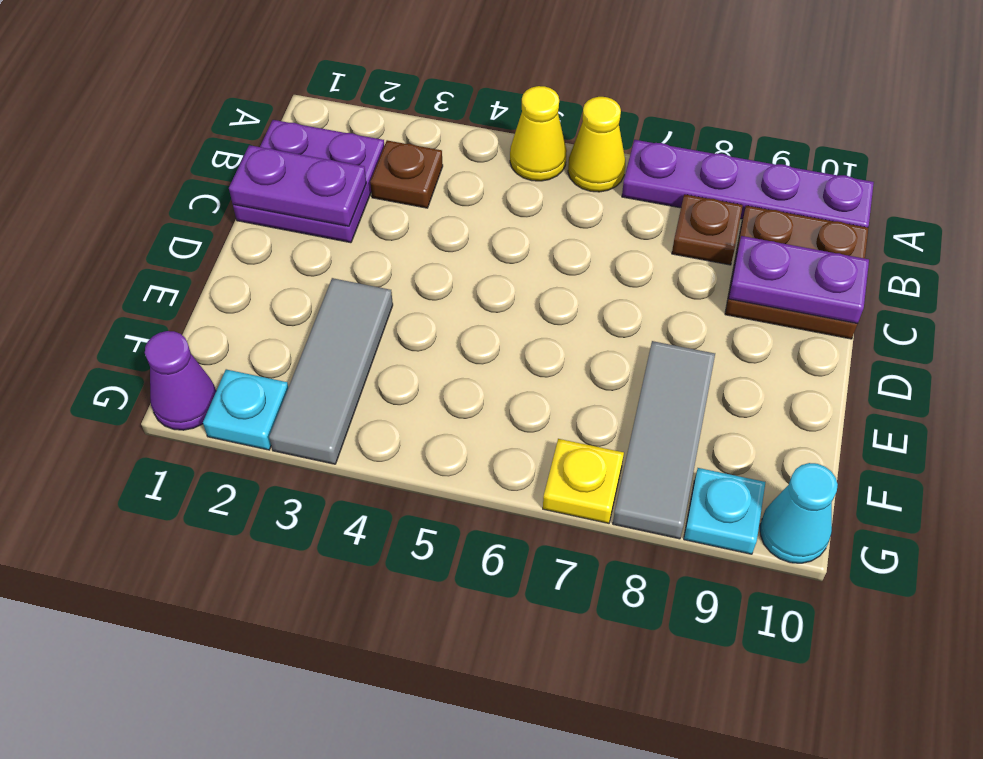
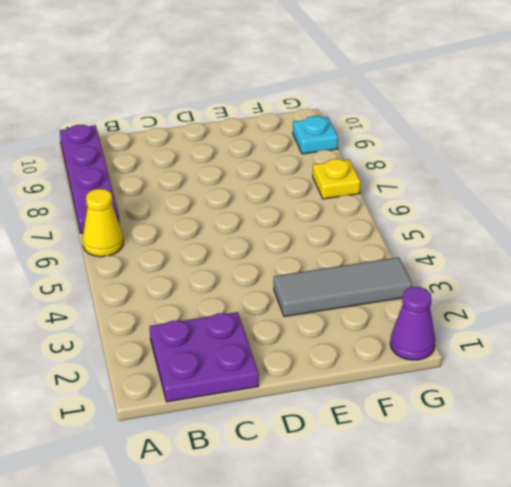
none -> yellow cone A5 level 1
none -> brown plate B3 level 1
none -> brown plate B8 level 1

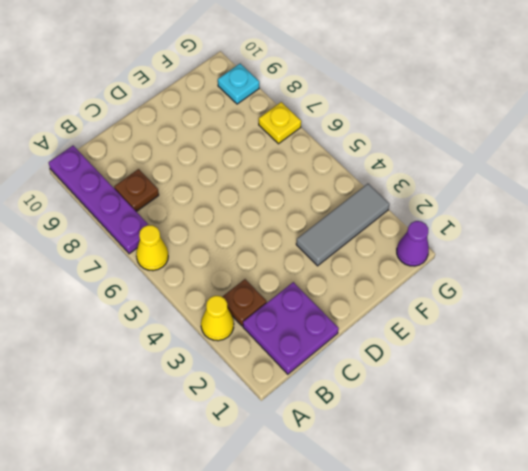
yellow cone A3 level 1 -> yellow cone A5 level 1
none -> brown plate B9:C10 level 1
none -> grey tile E8:G8 level 1
none -> cyan plate G2 level 1

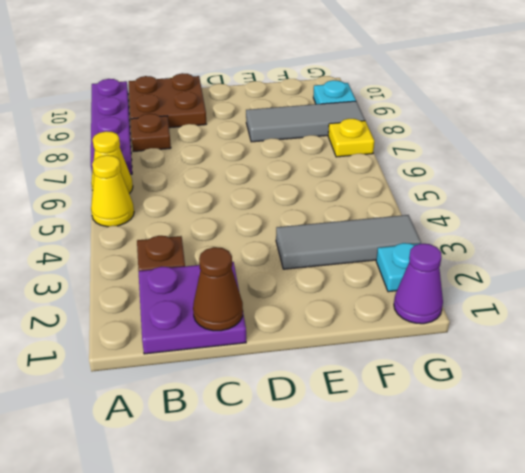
brown cone C1 level 2 -> purple plate C1:C2 level 2
none -> cyan cone G10 level 1
none -> purple plate C9:C10 level 2

